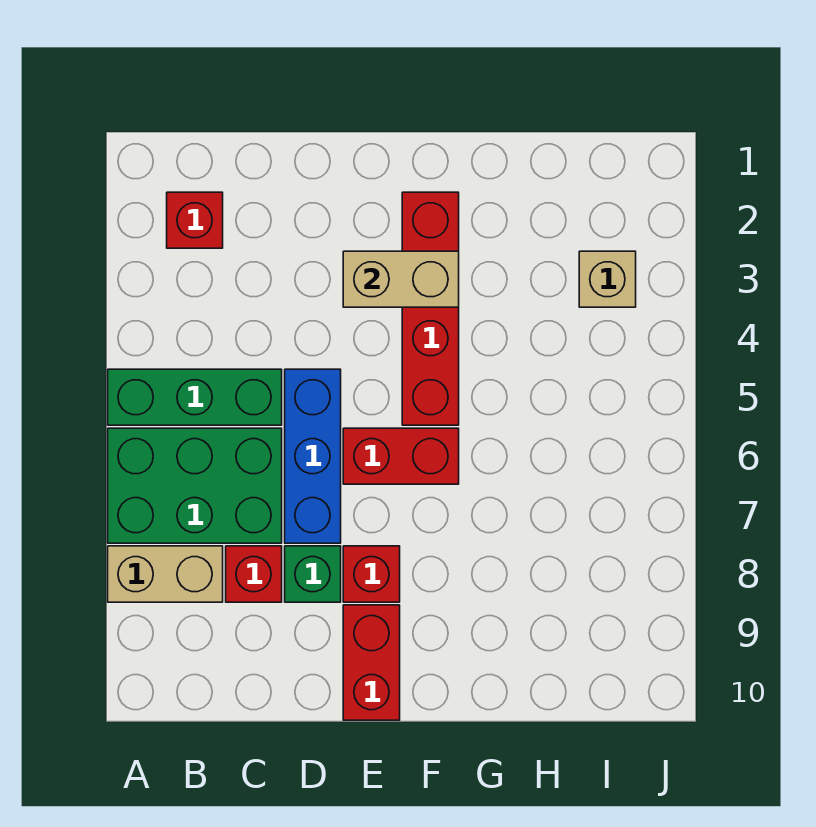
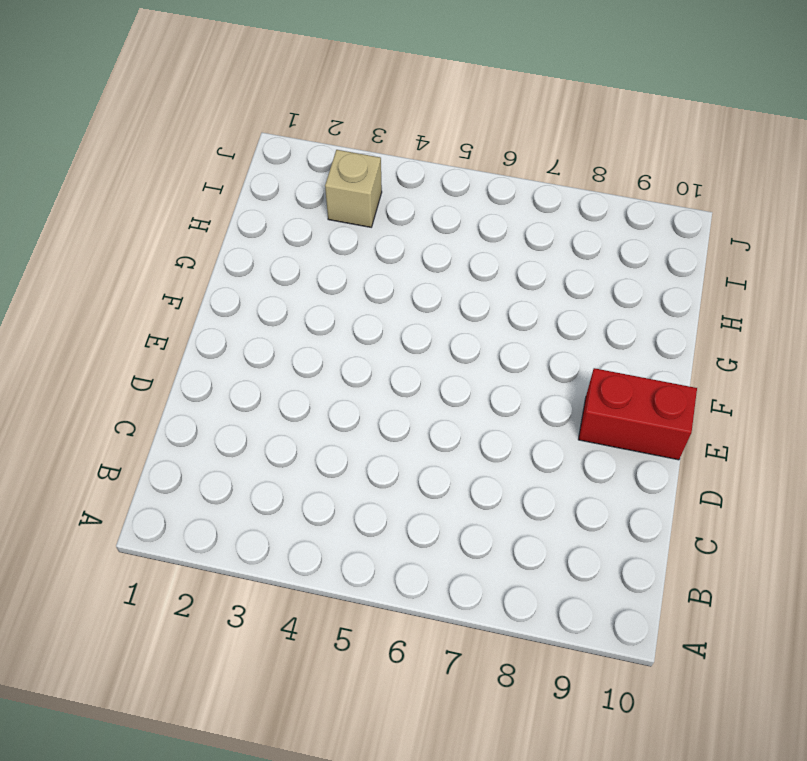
none -> green brick A5:C5 level 1
none -> green brick A6:C7 level 1
none -> tan brick A8:B8 level 1

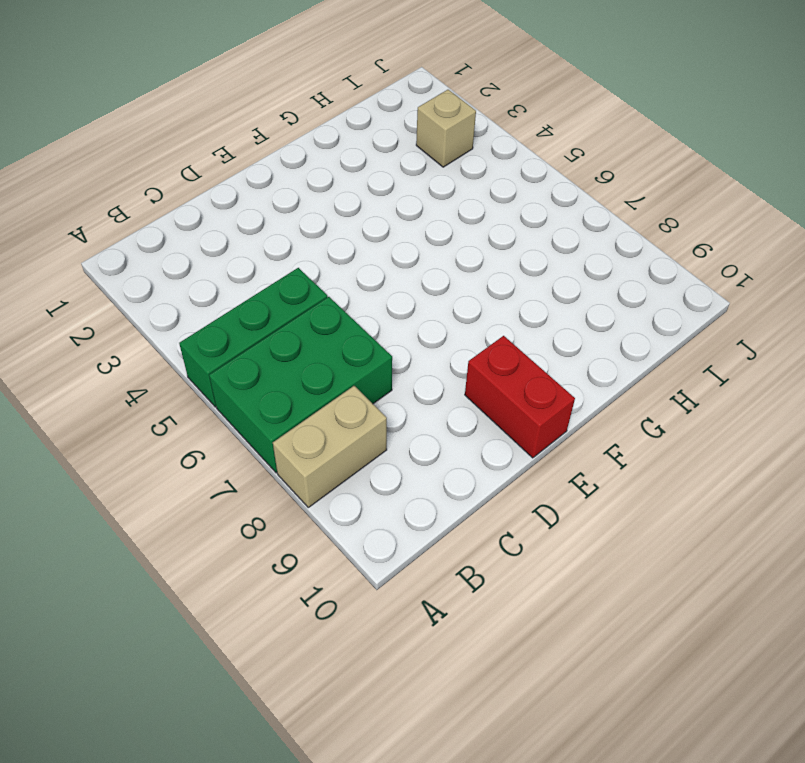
none -> red brick B2 level 1
none -> red brick C8 level 1
none -> blue brick D5:D7 level 1

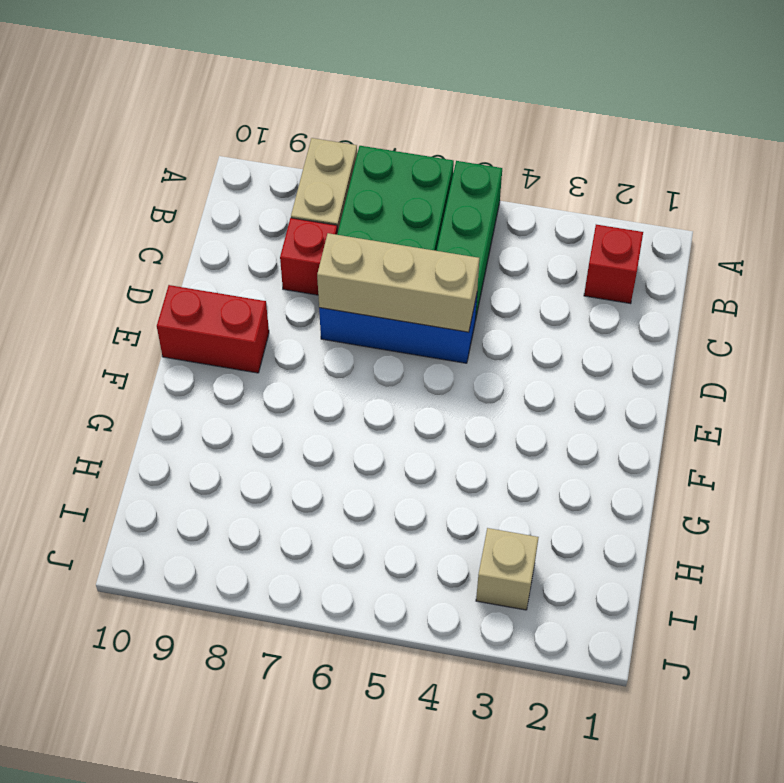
tan brick D5:D7 level 2 -> none
none -> green brick D8 level 1
none -> red brick E6:F6 level 1
none -> red brick E8 level 1

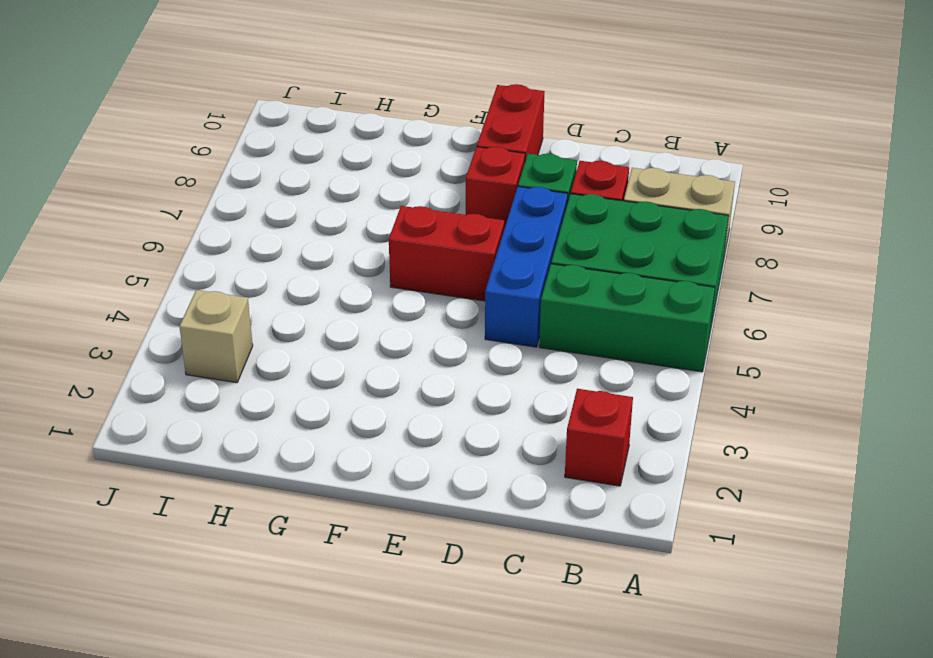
none -> red brick F2:F5 level 1
none -> tan brick E3:F3 level 2

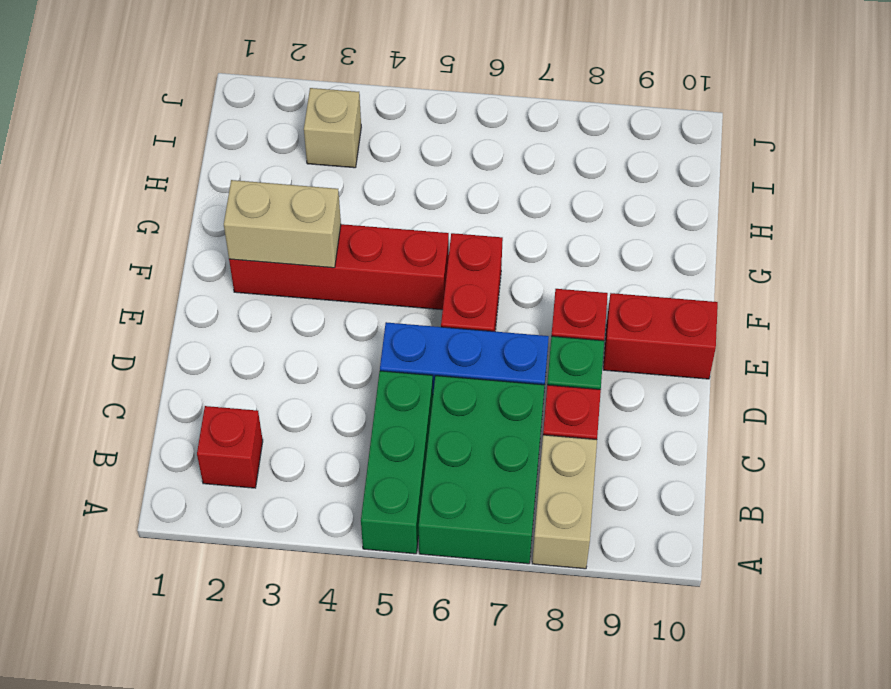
tan brick F2:F3 level 2 -> tan brick E3:F3 level 2

